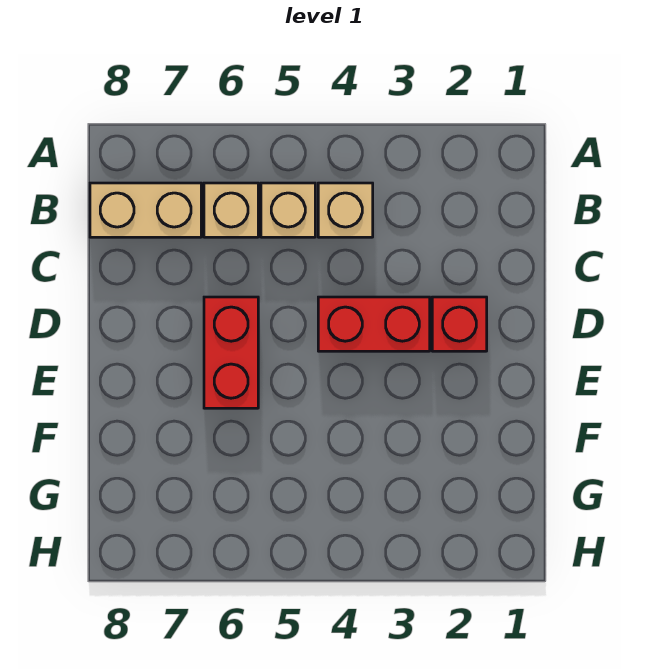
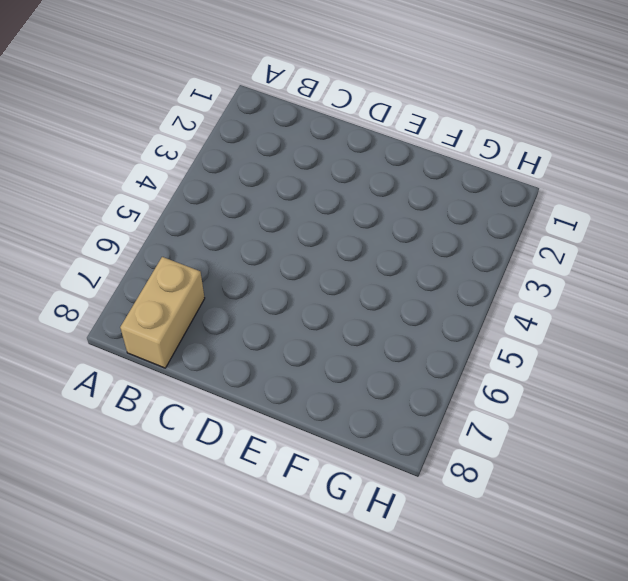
none -> tan brick B4 level 1
none -> tan brick B5 level 1

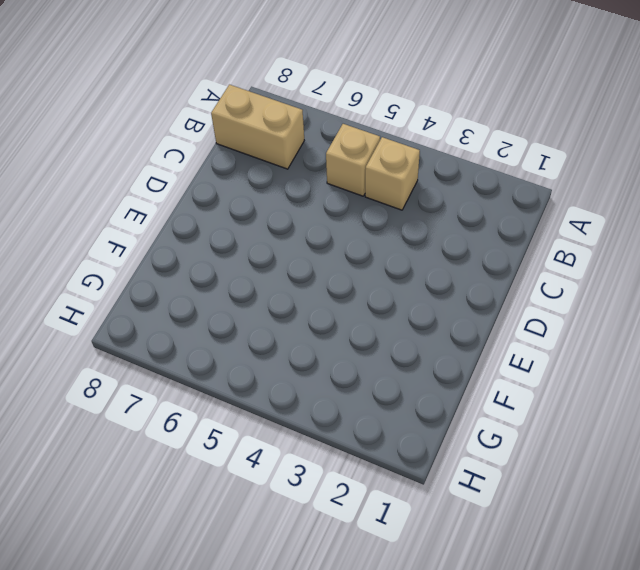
none -> tan brick B6 level 1
none -> red brick D2 level 1

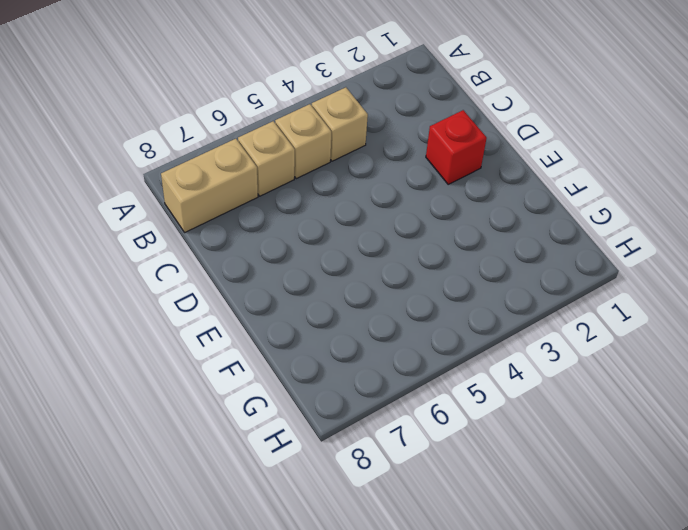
none -> red brick D3:D4 level 1
none -> red brick D6:E6 level 1

